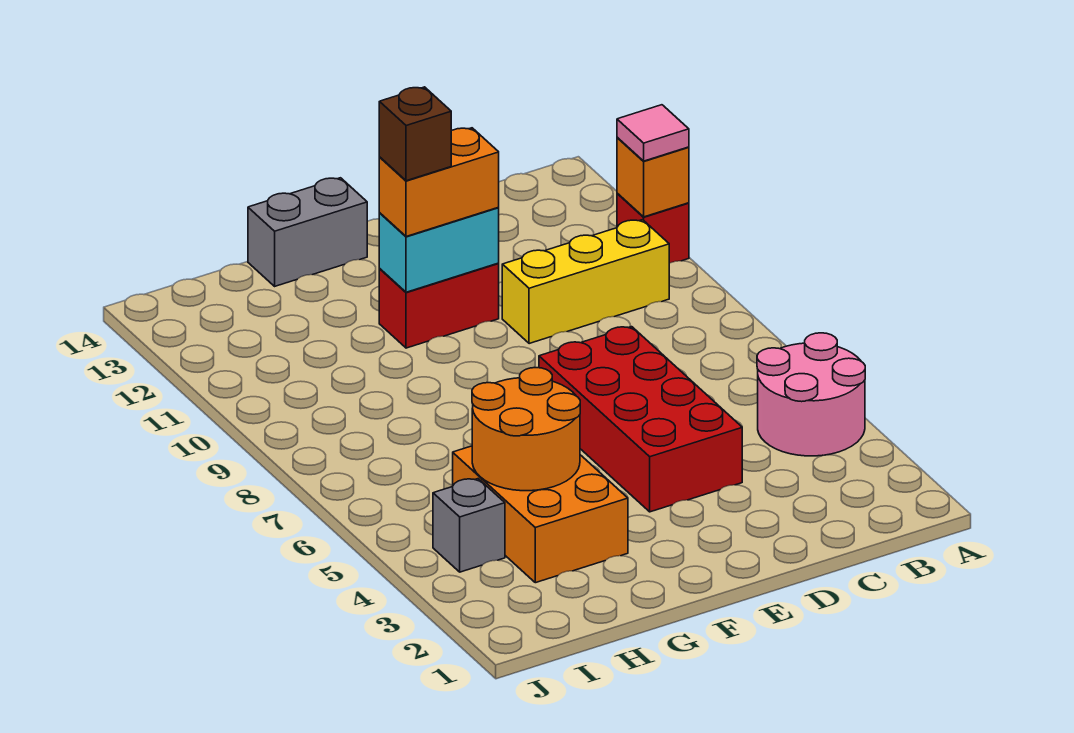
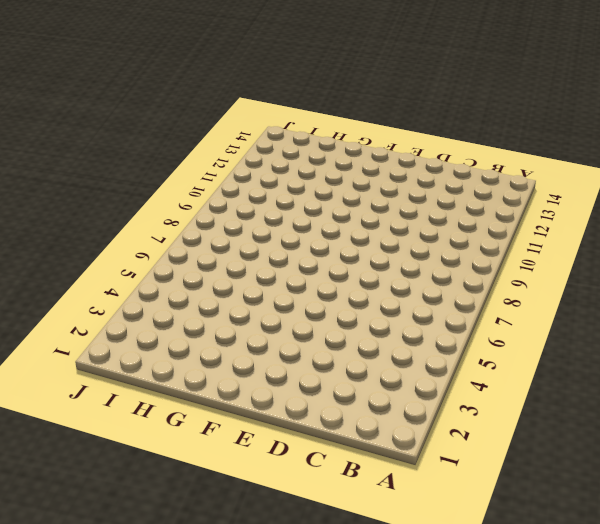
none -> pink round brick A4:B5 level 1
none -> red brick A11 level 1
none -> yellow brick B10:D10 level 1

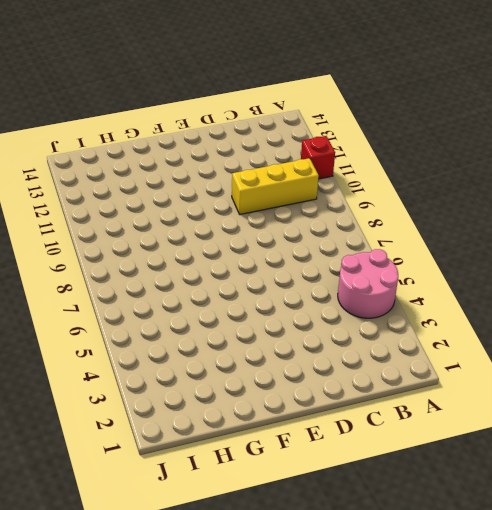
none -> red brick D4:E7 level 1
none -> red brick E11:F11 level 1
none -> grey brick F14:G14 level 1

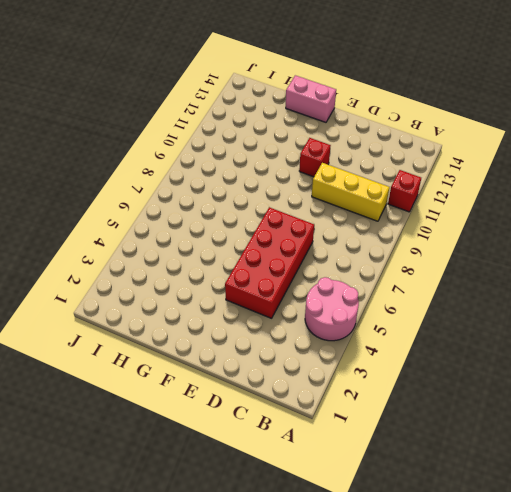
red brick E11 level 1 -> red brick E11:F11 level 1
pink brick F14:G14 level 1 -> grey brick F14:G14 level 1
none -> orange brick G3:H5 level 1
none -> grey brick I4 level 1
none -> orange brick A11 level 2

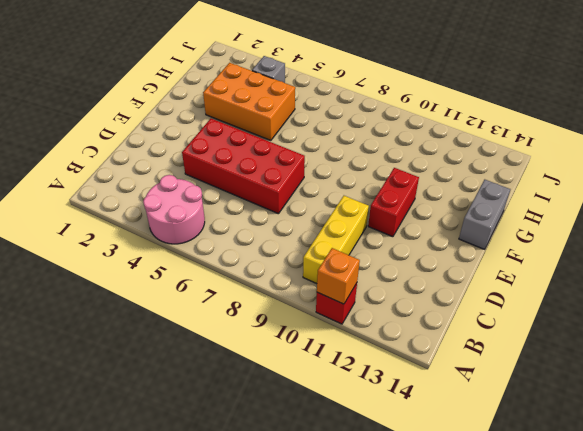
none -> cyan brick E11:F11 level 2
none -> orange round brick G4:H5 level 2
none -> pink tile A11 level 3

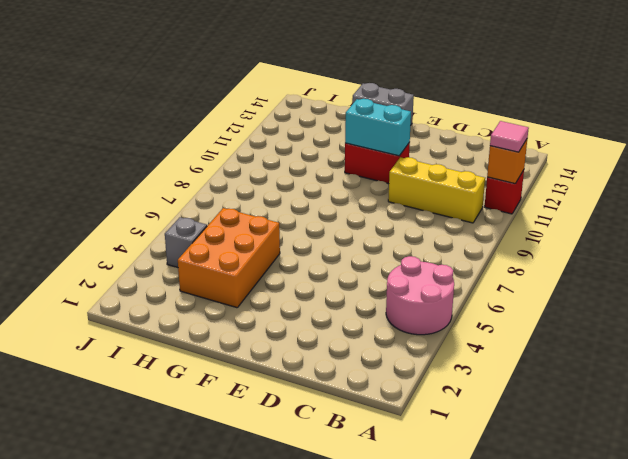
none -> red brick D4:E7 level 1
none -> orange round brick G4:H5 level 2
none -> orange brick E11:F11 level 3

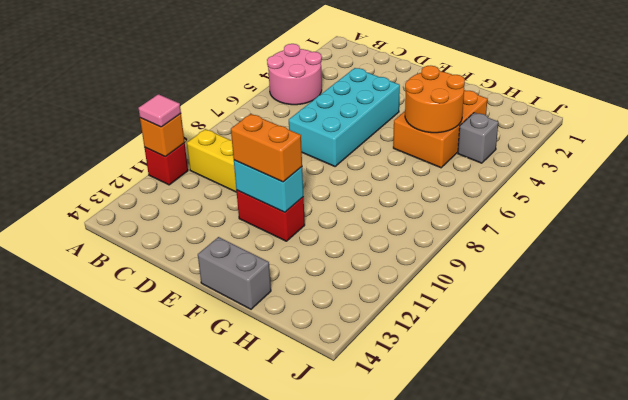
cyan brick D4:E7 level 1 -> red brick D4:E7 level 1
none -> brown brick F11 level 4

